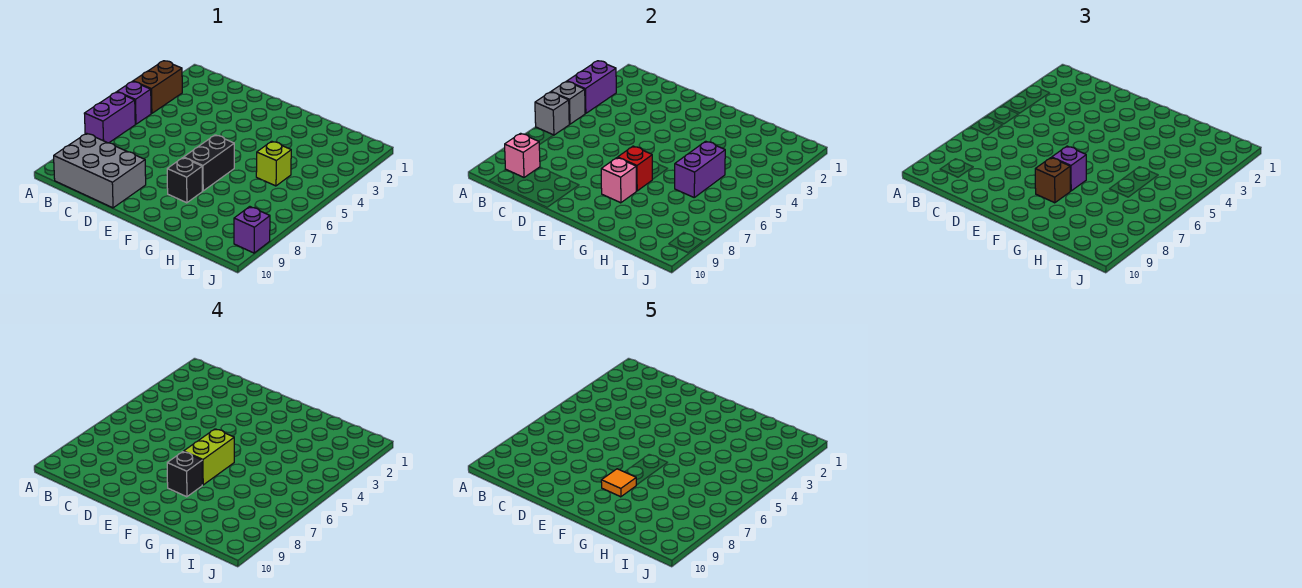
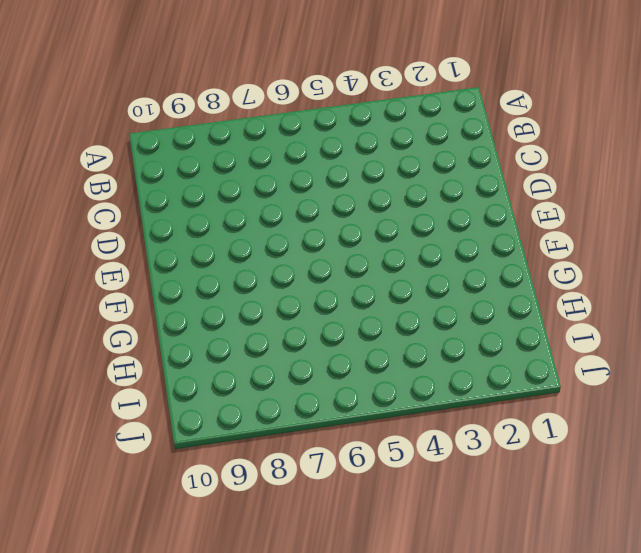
none -> brown brick A3:A4 level 1
none -> purple brick A5 level 1
none -> purple brick A6:A7 level 1

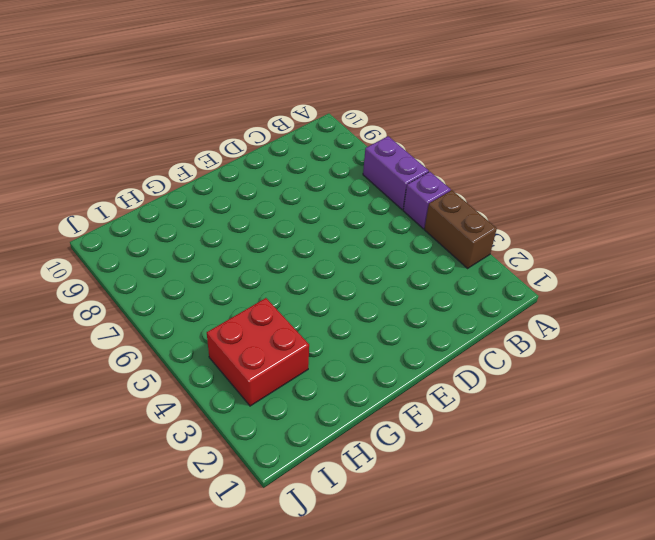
red brick H3:I4 level 1 -> none
none -> grey brick B9:D10 level 1
none -> black brick F6:F7 level 1
none -> black brick F8 level 1

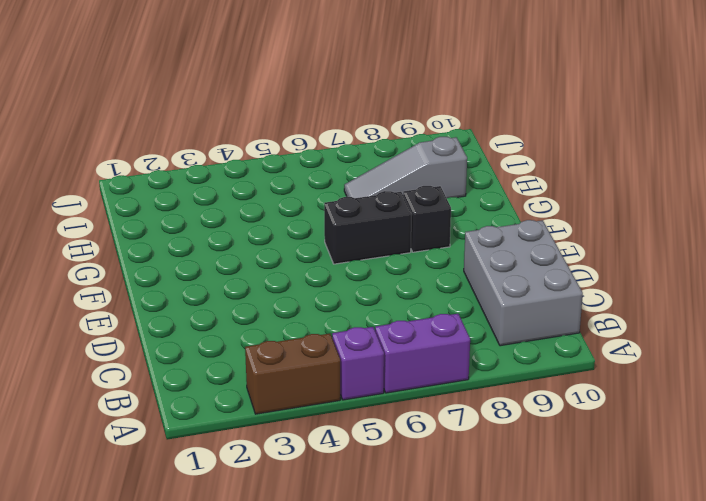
grey slope H7:H9 level 1 top 9 -> none
none -> lime brick H5 level 1
none -> purple brick J9 level 1
none -> purple brick A3:A4 level 2

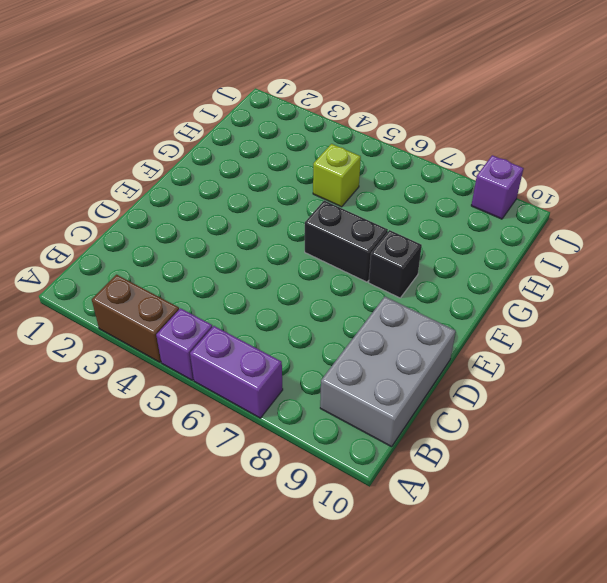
none -> purple brick A3:A4 level 2
none -> grey brick A5 level 2
none -> grey brick A6 level 2

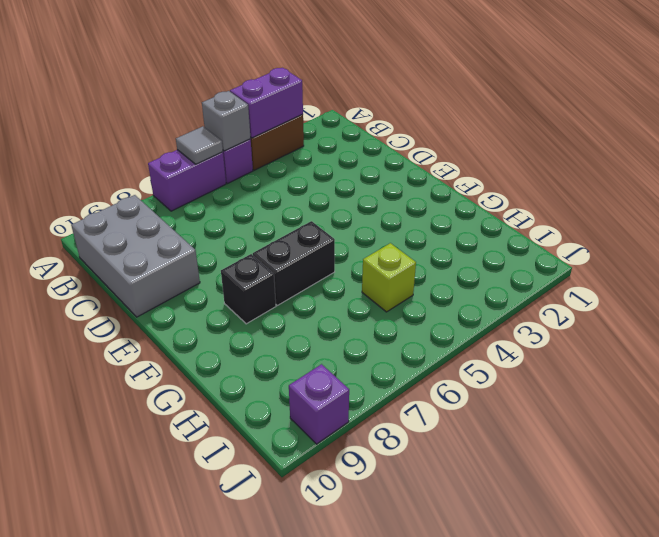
grey tile A6 level 2 -> grey brick A6 level 2
none -> pink brick B9 level 2
none -> red brick F7 level 2
none -> pink brick F8 level 2

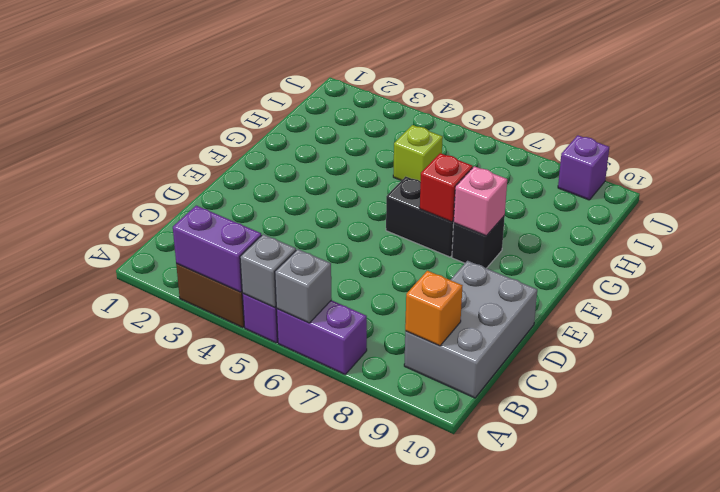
orange brick B9 level 2 -> pink brick B9 level 2
none -> purple brick H5:H6 level 2
none -> purple brick F7 level 3
none -> brown brick F8 level 3

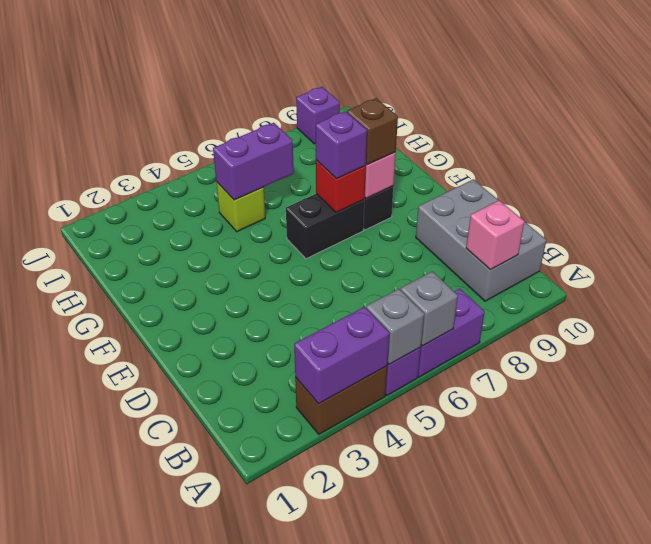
none -> lime brick F6:F7 level 4
none -> black brick F8 level 4
none -> orange tile F8 level 5

